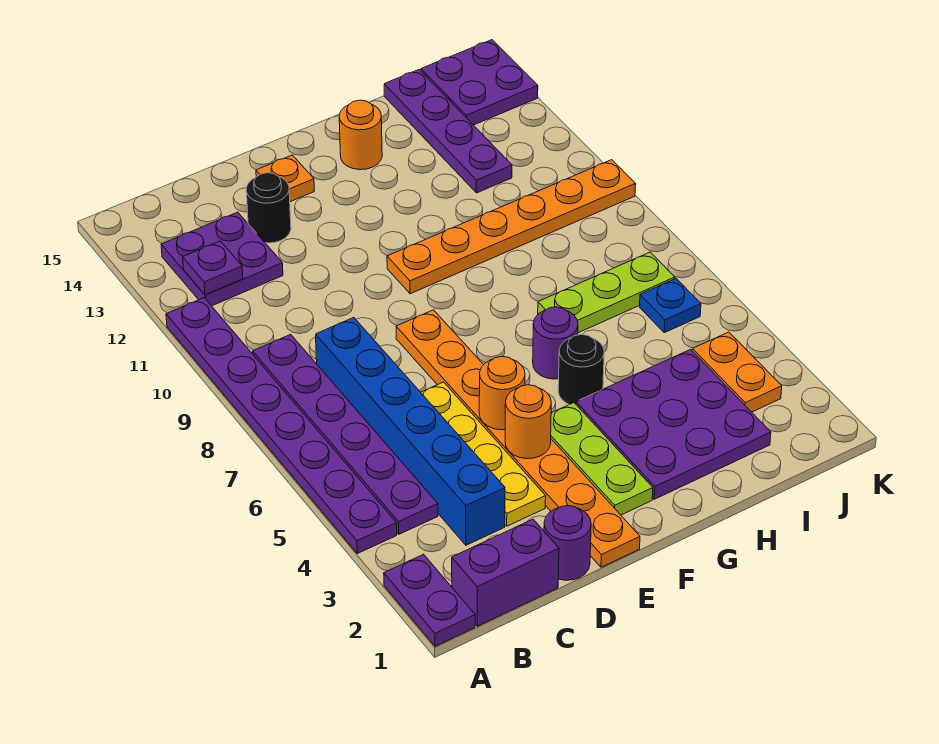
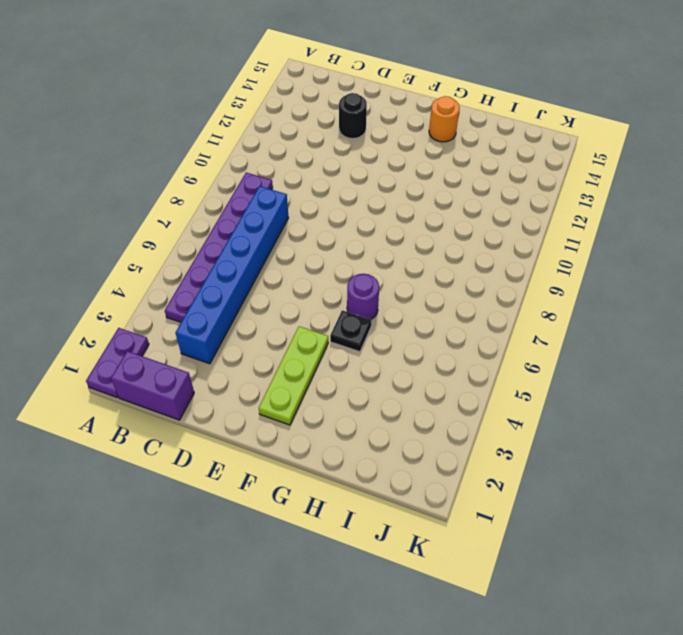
black plate G5 level 1 -> black round brick G5 level 1
none -> purple plate A4:A11 level 1
none -> purple plate B12:C13 level 1
none -> purple round brick D1 level 1

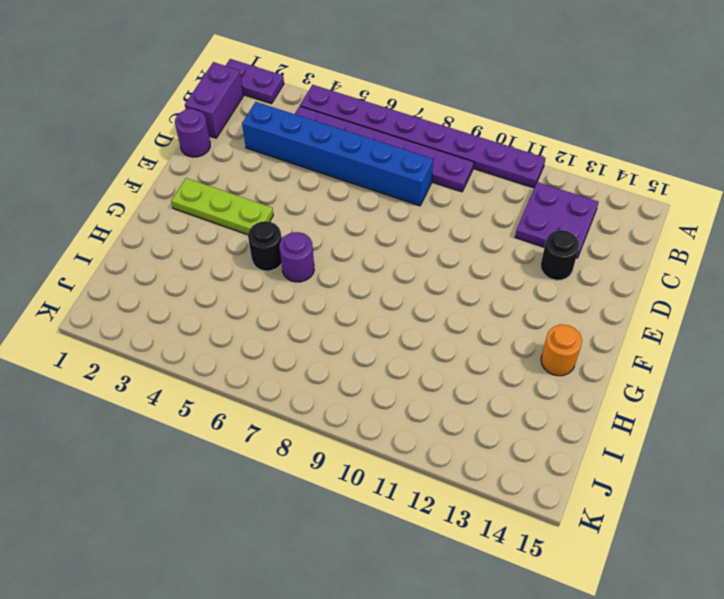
none -> yellow plate D3:D6 level 1
none -> orange plate E1:E8 level 1
none -> orange plate E14 level 1

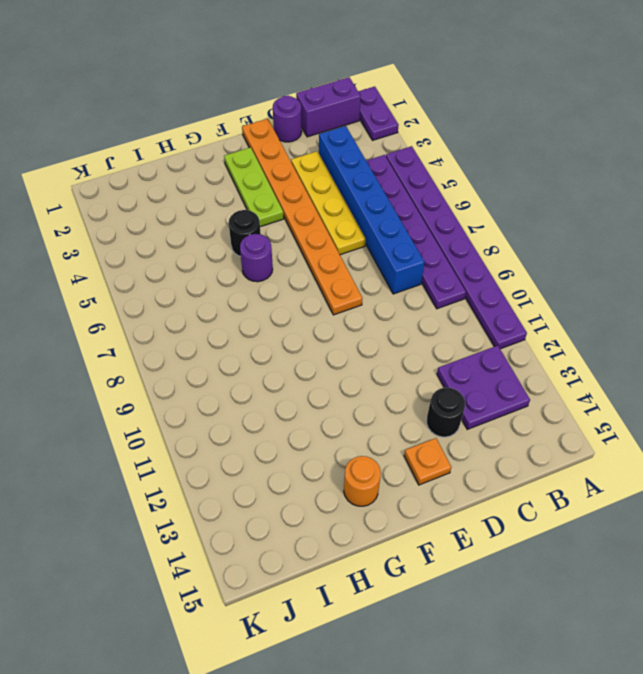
none -> orange plate F10:K10 level 1
none -> purple plate G2:I4 level 1
none -> lime plate H7:J7 level 1

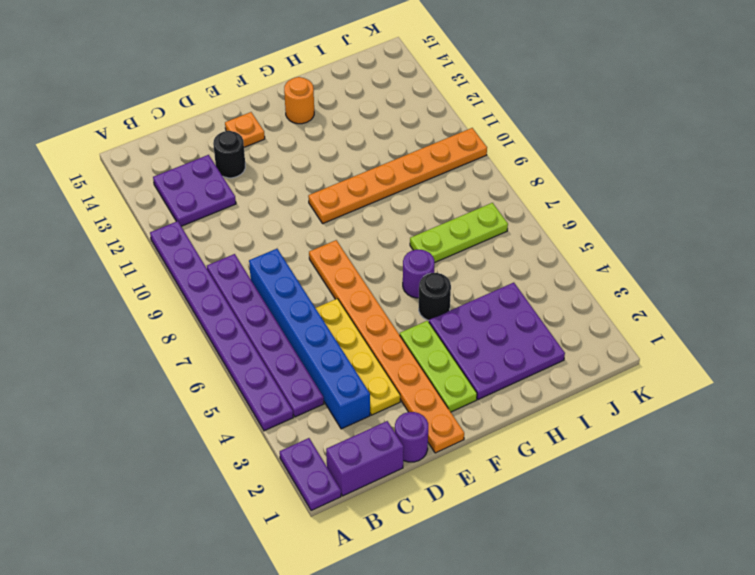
none -> purple plate I12:I15 level 1
none -> orange plate J3:J4 level 1
none -> blue plate J6 level 1

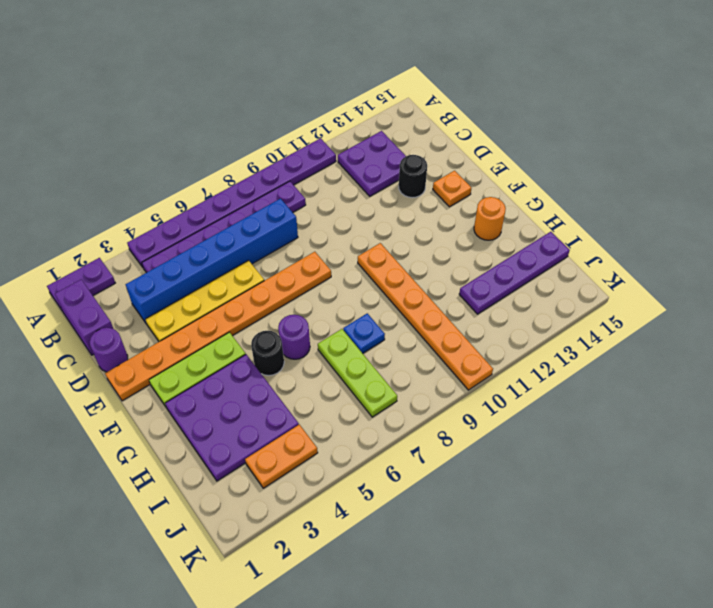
blue plate H8 level 1 -> blue plate J6 level 1
none -> purple plate J14:K15 level 1
none -> purple plate B12 level 2
none -> orange round brick E4 level 2

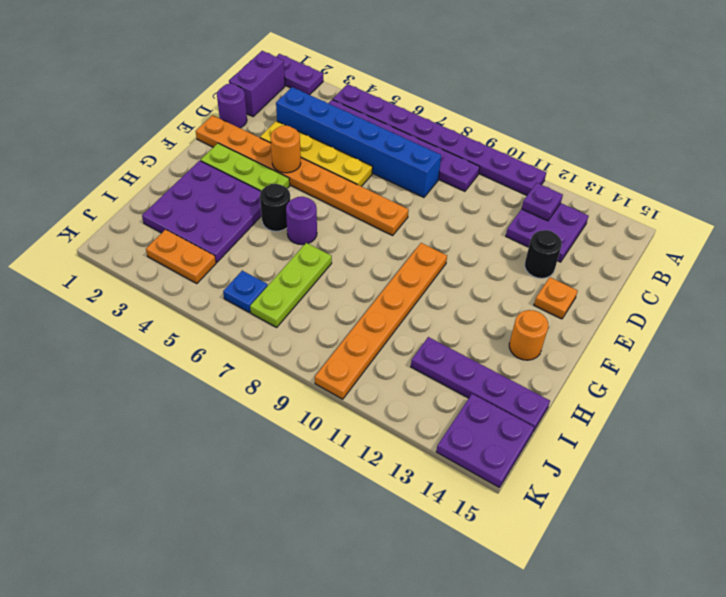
none -> orange round brick E5 level 2

